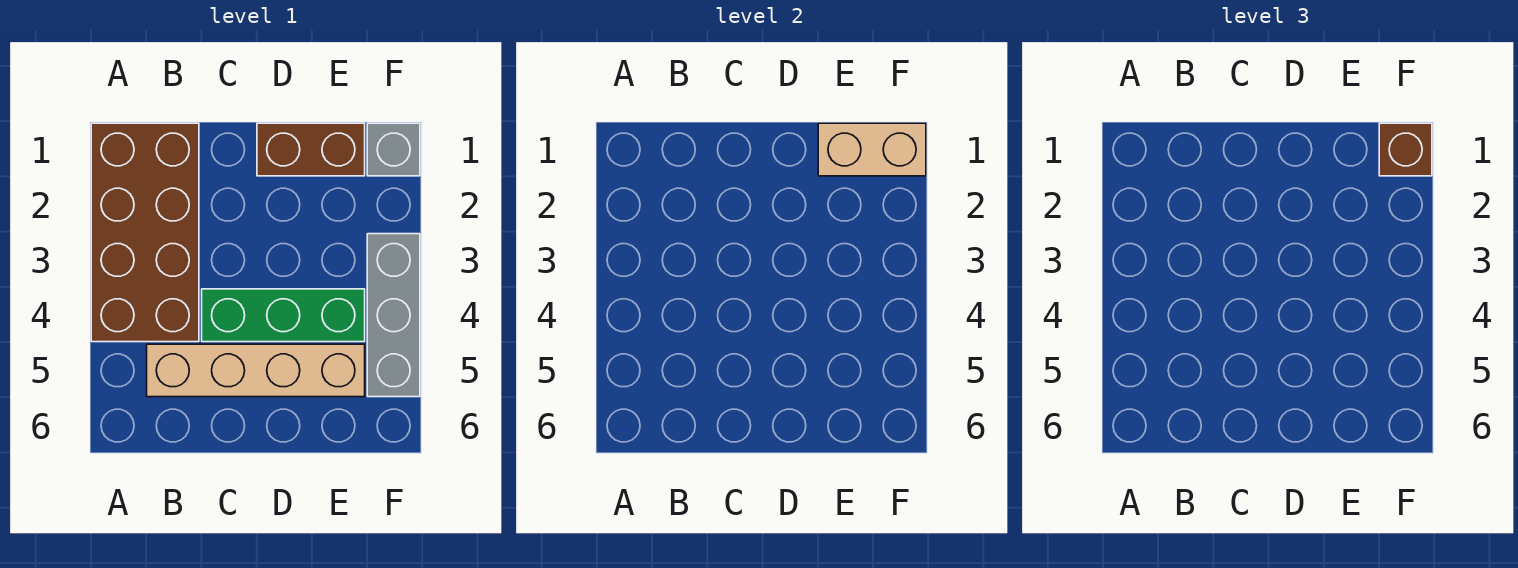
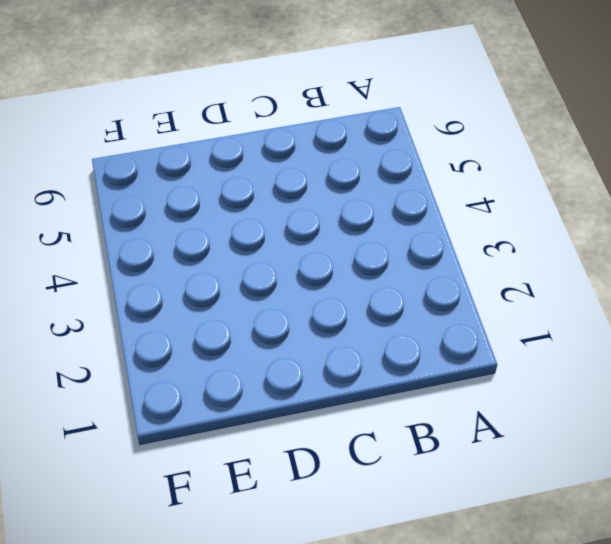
none -> brown brick A1:B4 level 1
none -> tan brick B5:E5 level 1

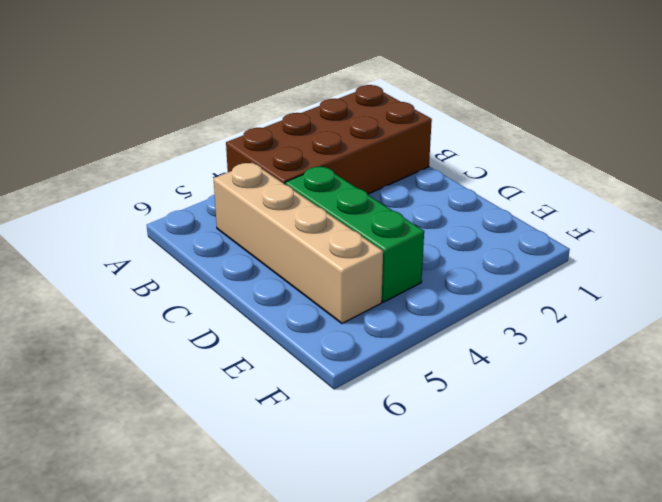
none -> brown brick D1:E1 level 1
none -> grey brick F1 level 1

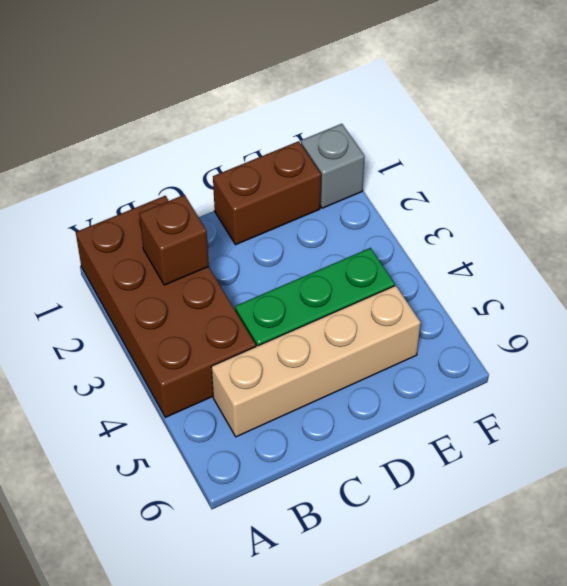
brown brick B2 level 2 -> brown brick F1 level 3
none -> grey brick F3:F5 level 1
none -> tan brick E1:F1 level 2

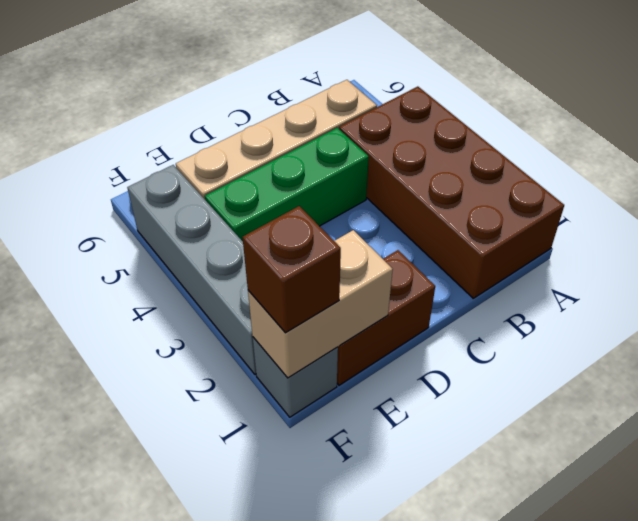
grey brick F2:F5 level 1 -> grey brick F3:F5 level 1

